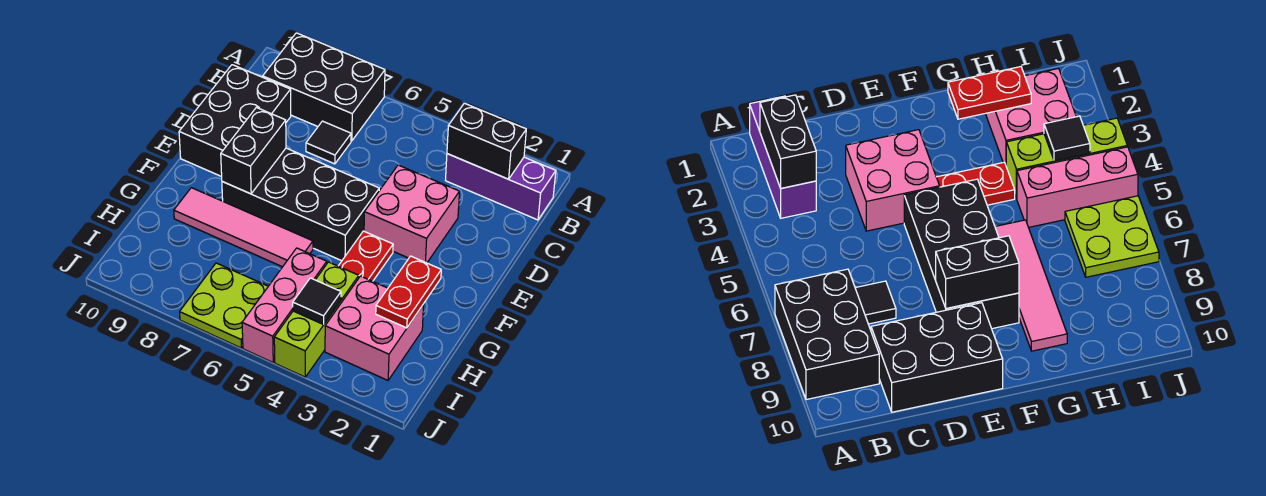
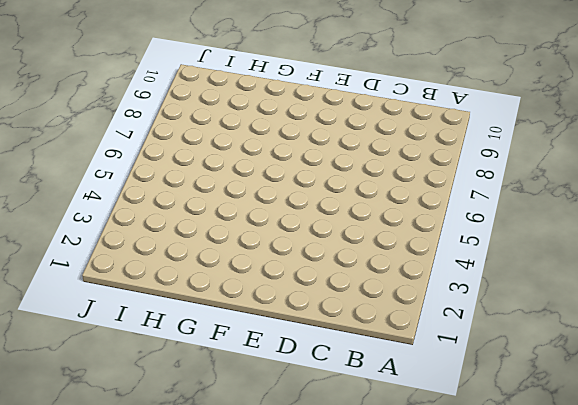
none -> black brick A7:B9 level 1
none -> purple brick B1:B3 level 1
none -> black tile C7 level 1

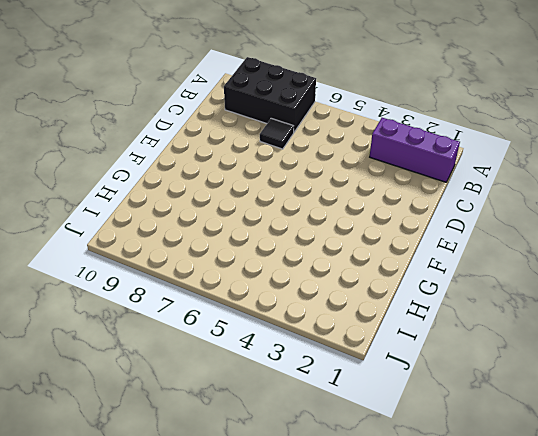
none -> black brick C9:E10 level 1
none -> pink brick D3:E4 level 1
none -> black brick E5:F8 level 1

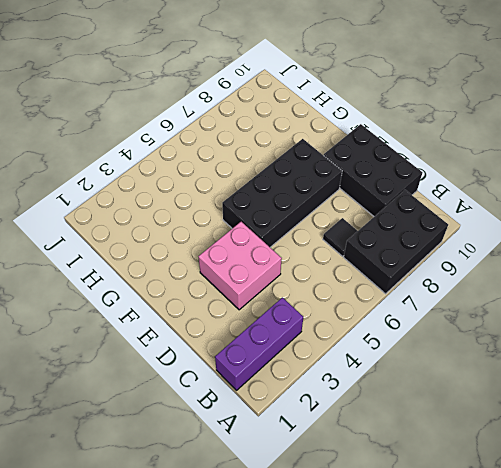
none -> red plate F4:G4 level 1
none -> pink tile G6:G9 level 1
none -> pink brick H2:I3 level 1

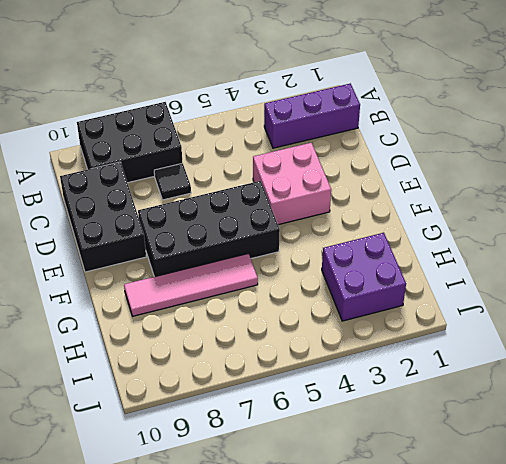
purple brick H2:I3 level 1 -> pink brick H2:I3 level 1
none -> red plate F4:G4 level 1
none -> lime brick H4:J4 level 1
none -> pink brick H5:J5 level 1

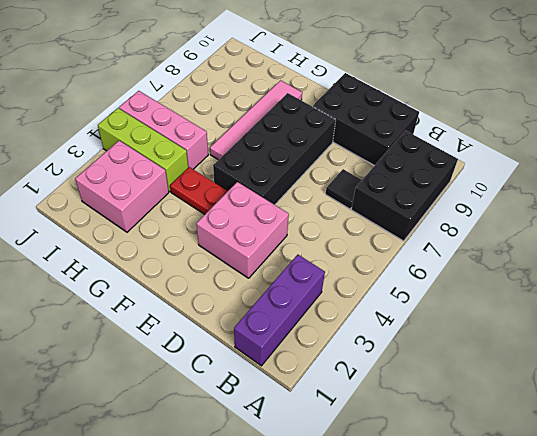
none -> lime plate I6:J7 level 1
none -> black brick B2:B3 level 2
none -> black brick E8:F8 level 2

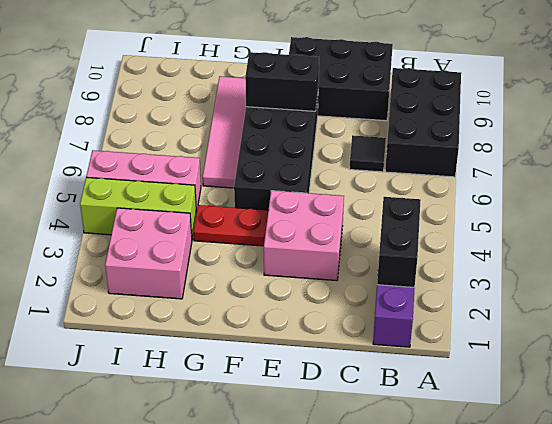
none -> lime plate I6:J7 level 1
none -> red plate G2:H2 level 2
none -> black tile I4 level 2

